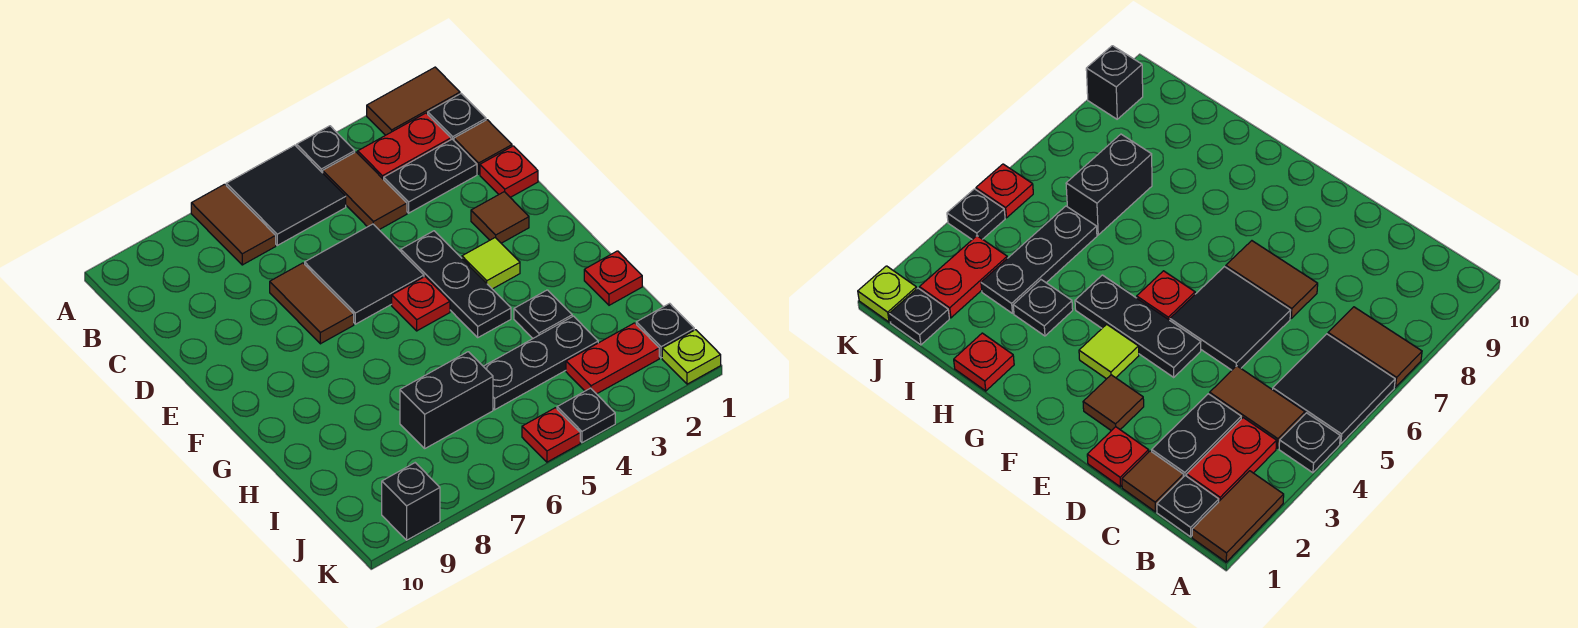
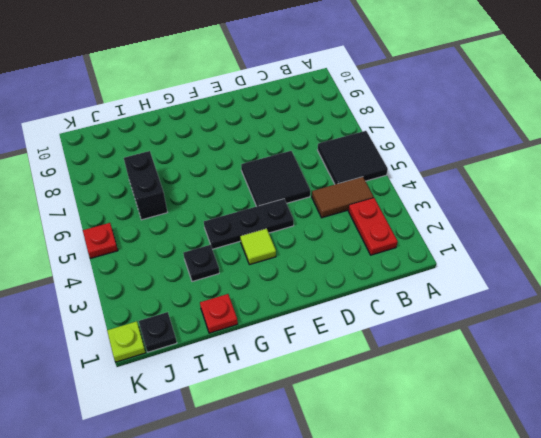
none -> brown tile A1:A2 level 1
none -> black plate A4 level 1
none -> brown tile A7:B7 level 1

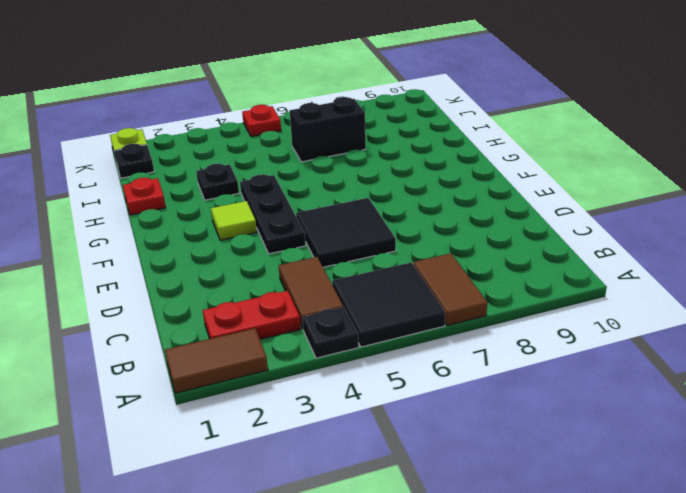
none -> black plate B1 level 1
none -> brown tile C1 level 1
none -> black plate C2:C3 level 1

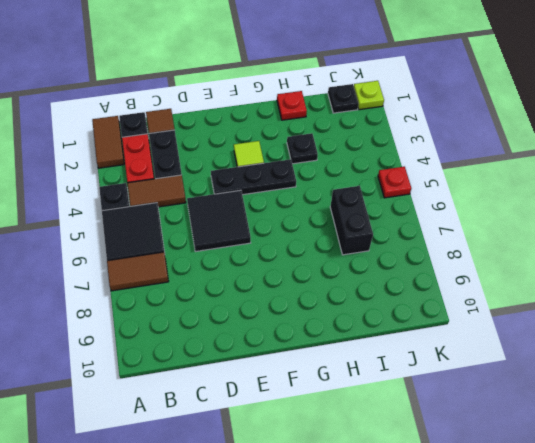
none -> red plate D1 level 1
none -> brown tile D7:E7 level 1
none -> brown tile E2 level 1

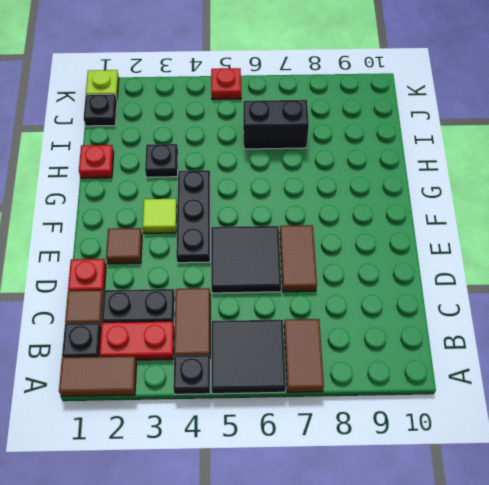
none -> red plate F5 level 1
none -> black plate I3:I5 level 1
none -> red plate J2:J3 level 1

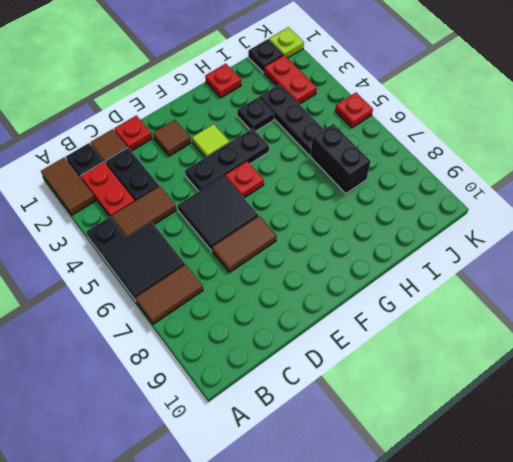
none -> black plate K4 level 1
none -> black brick K9 level 1

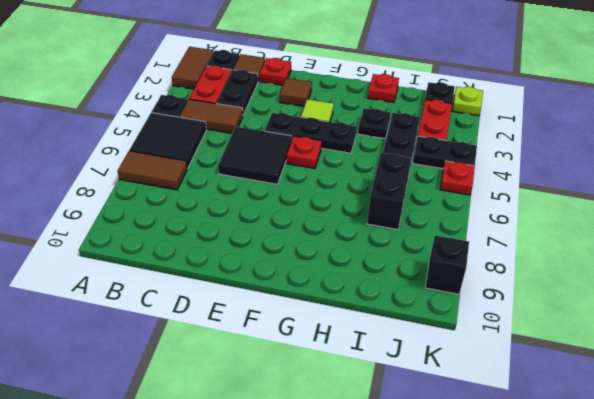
black plate J4:K4 level 1 -> black plate K4 level 1
none -> brown tile D7:E7 level 1

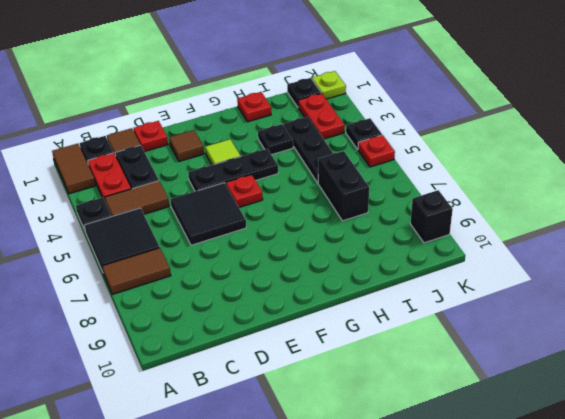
none -> brown tile D7:E7 level 1

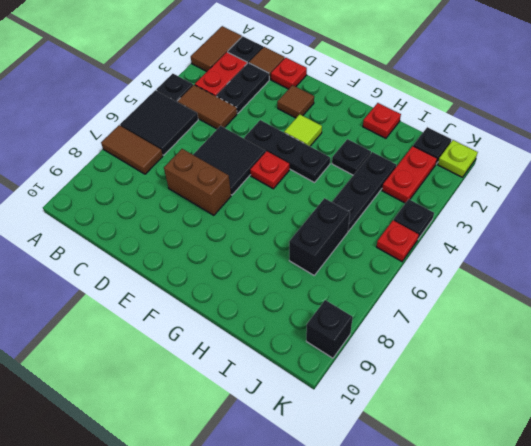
brown brick D7:E7 level 1 -> brown tile D7:E7 level 1

